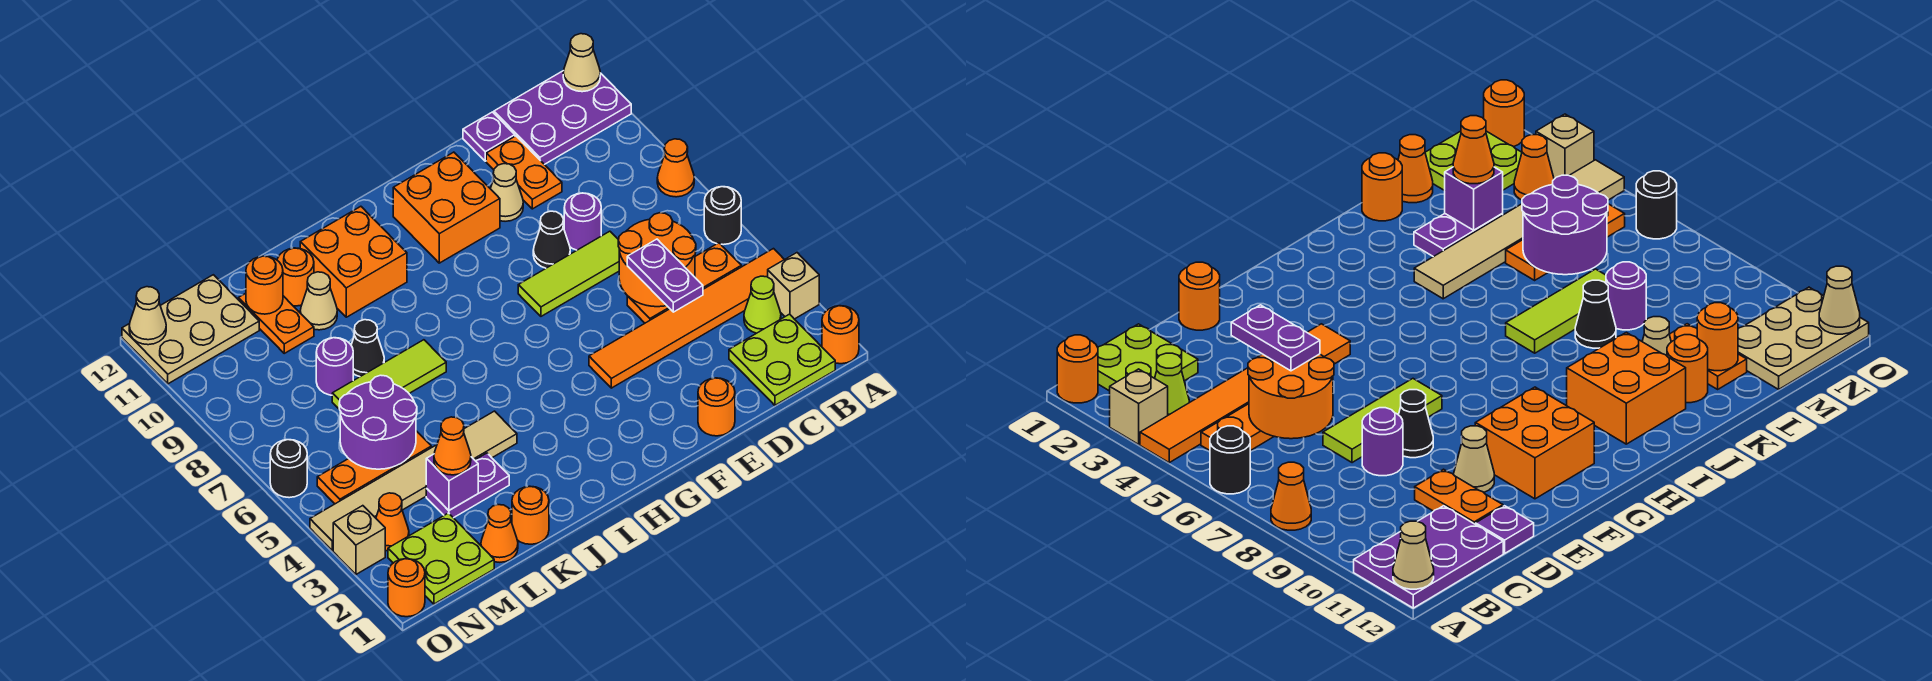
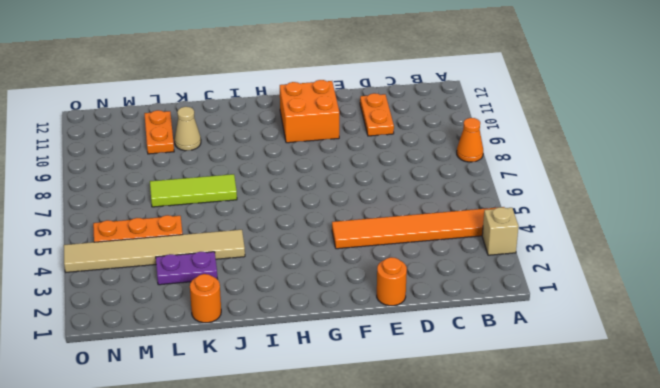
none -> orange round brick A1 level 1
none -> black round brick A6 level 1
none -> purple plate A11:C12 level 1
none -> lime plate B1:C2 level 1

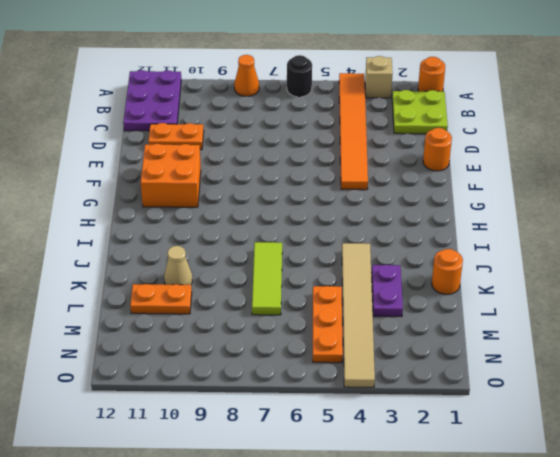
none -> lime cone B3 level 1
none -> orange plate B5:D5 level 1
none -> lime tile D7:F7 level 1
none -> purple round brick D8 level 1

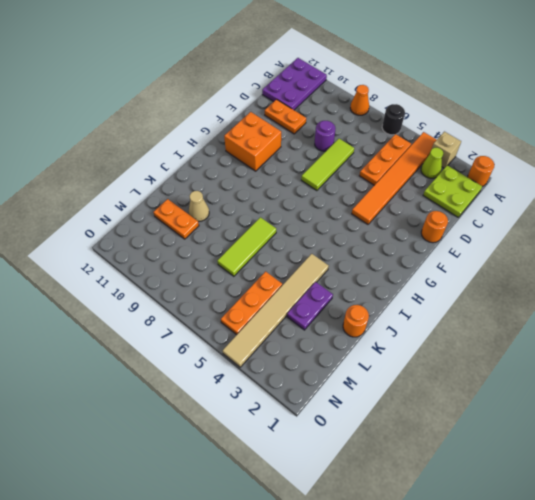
none -> purple plate D12 level 1
none -> black cone E8 level 1
none -> tan cone E10 level 1
none -> orange brick I10:J11 level 1

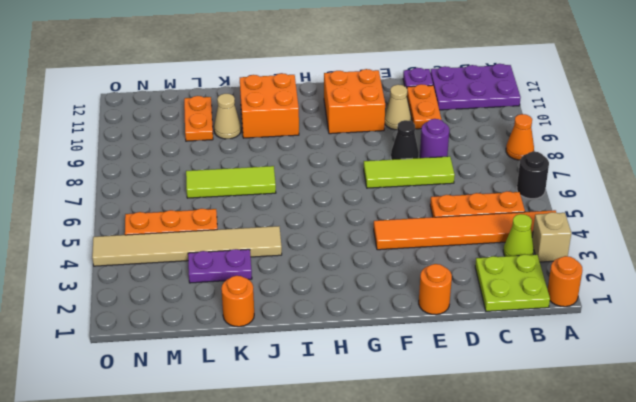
none -> black cone K8 level 1
none -> orange round brick K11 level 1
none -> orange cone L1 level 1
none -> purple round brick L8 level 1

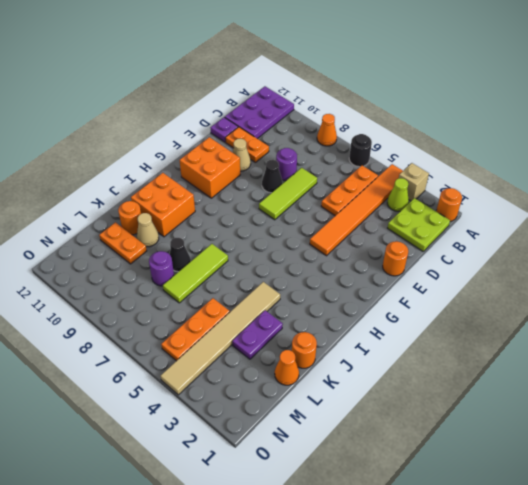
none -> lime plate M1:N2 level 1
none -> tan plate M11:O12 level 1
none -> orange cone N3 level 1
none -> orange round brick O1 level 1

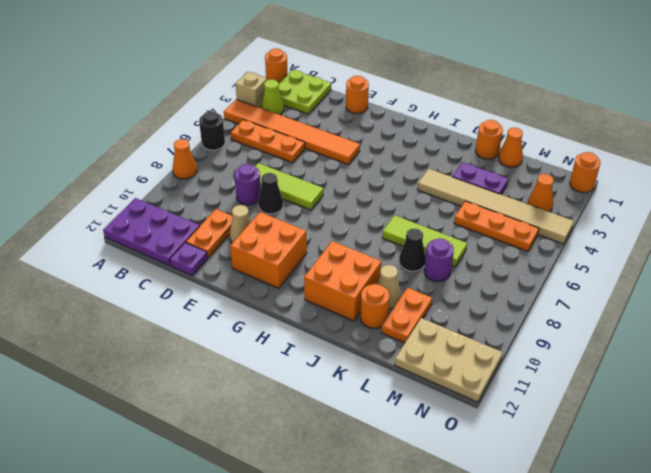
none -> lime plate M1:N2 level 1
none -> tan brick O3 level 1
none -> black round brick O6 level 1
none -> tan cone A12 level 2

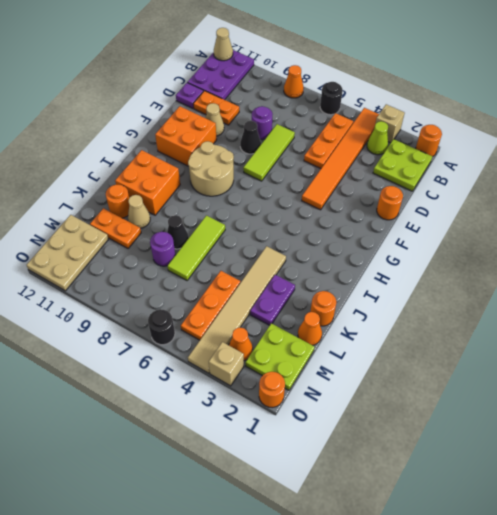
tan round brick G8:H9 level 1 -> none
none -> orange round brick C5:D6 level 2
none -> purple brick L3 level 2
none -> purple round brick L5:M6 level 2
none -> orange round brick L11 level 2

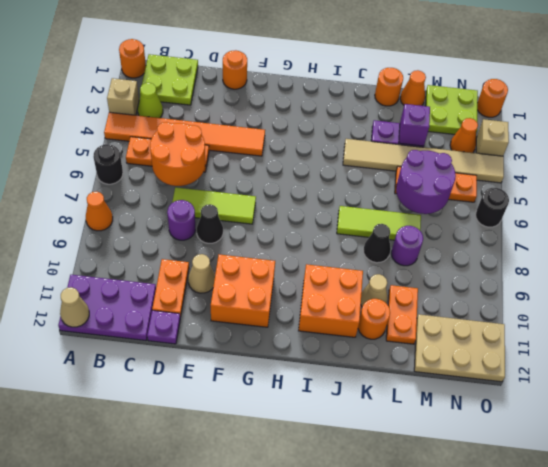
none -> orange round brick L11 level 2
none -> tan cone O12 level 2
none -> purple plate D4:D5 level 3
none -> orange cone L3 level 3

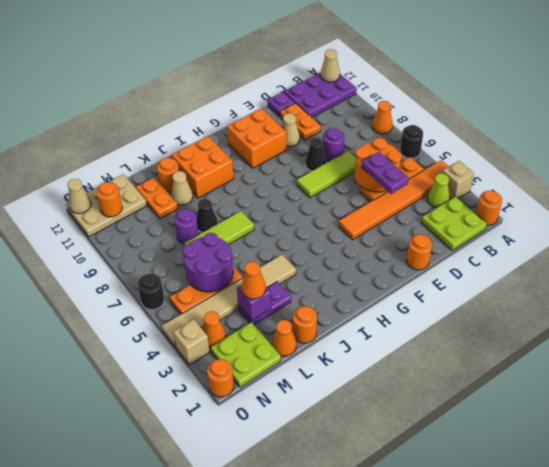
orange round brick N11 level 2 -> orange round brick L11 level 2

